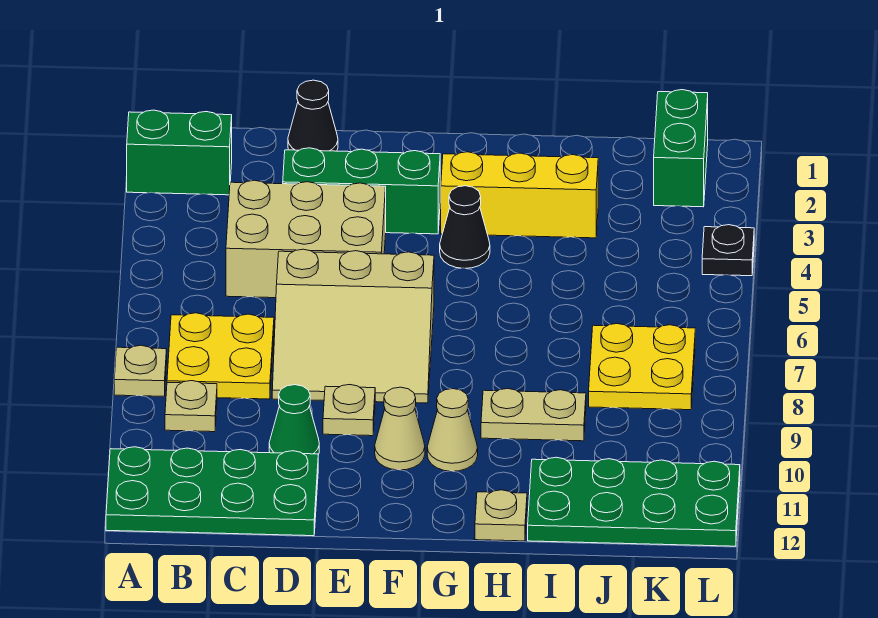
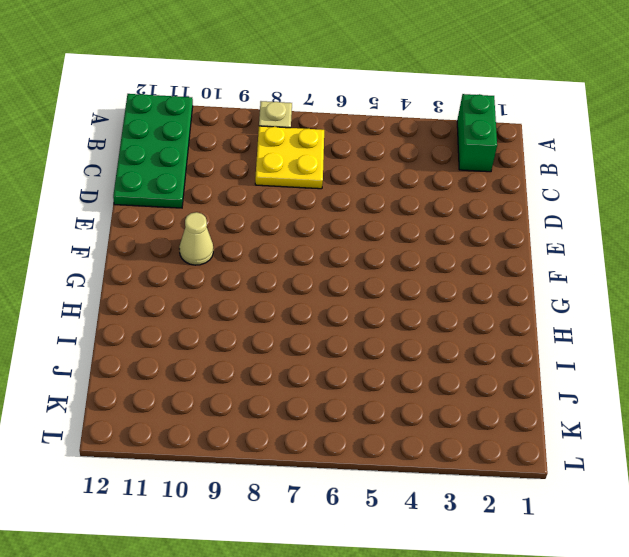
none -> tan plate B9 level 1
none -> tan brick C4:E5 level 1
none -> black cone D1 level 1

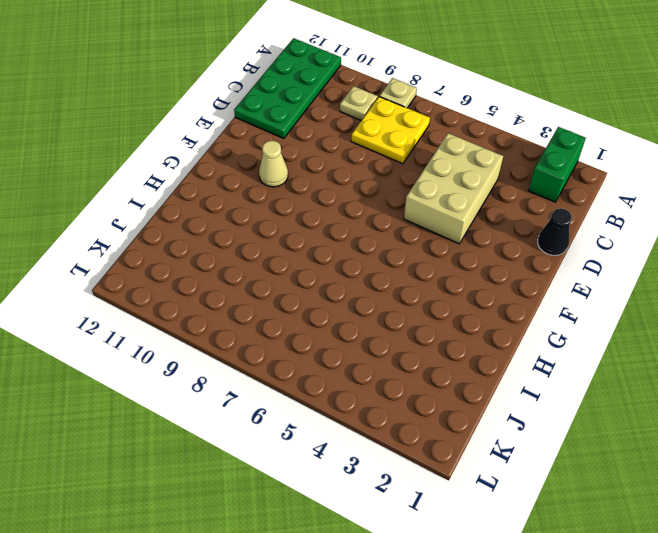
none -> green brick D3:F3 level 1
none -> tan slope D6:F8 level 1 top 6
none -> green cone D10 level 1

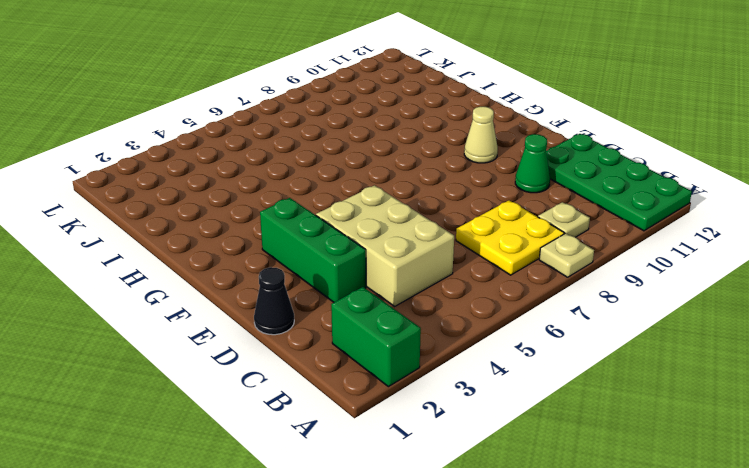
none -> tan slope D6:F8 level 1 top 6
none -> tan plate E9 level 1
none -> yellow brick G3:I3 level 1

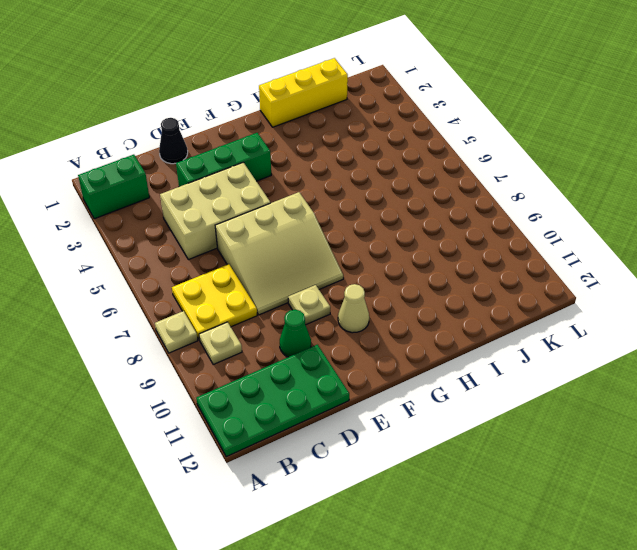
yellow brick H1:J1 level 1 -> yellow brick G3:I3 level 1
none -> black cone G4 level 1
none -> tan cone G10 level 1
none -> tan plate H9:I9 level 1

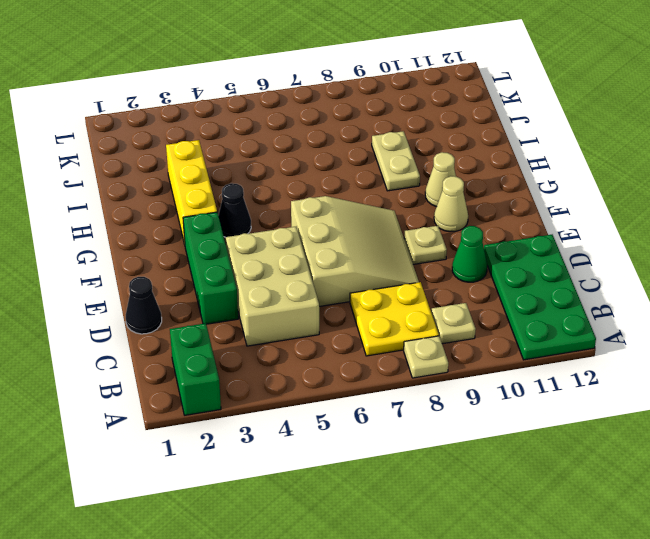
none -> tan plate H12 level 1
none -> green plate I11:L12 level 1
none -> yellow plate J7:K8 level 1

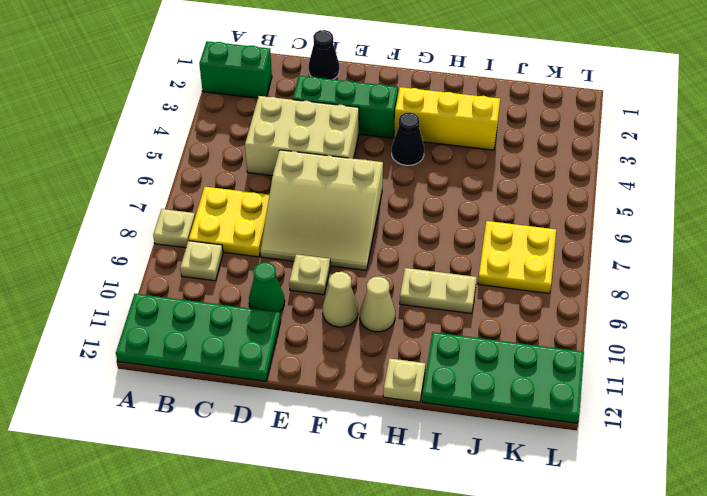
none -> green brick K1:K2 level 1
none -> black plate L4 level 1

